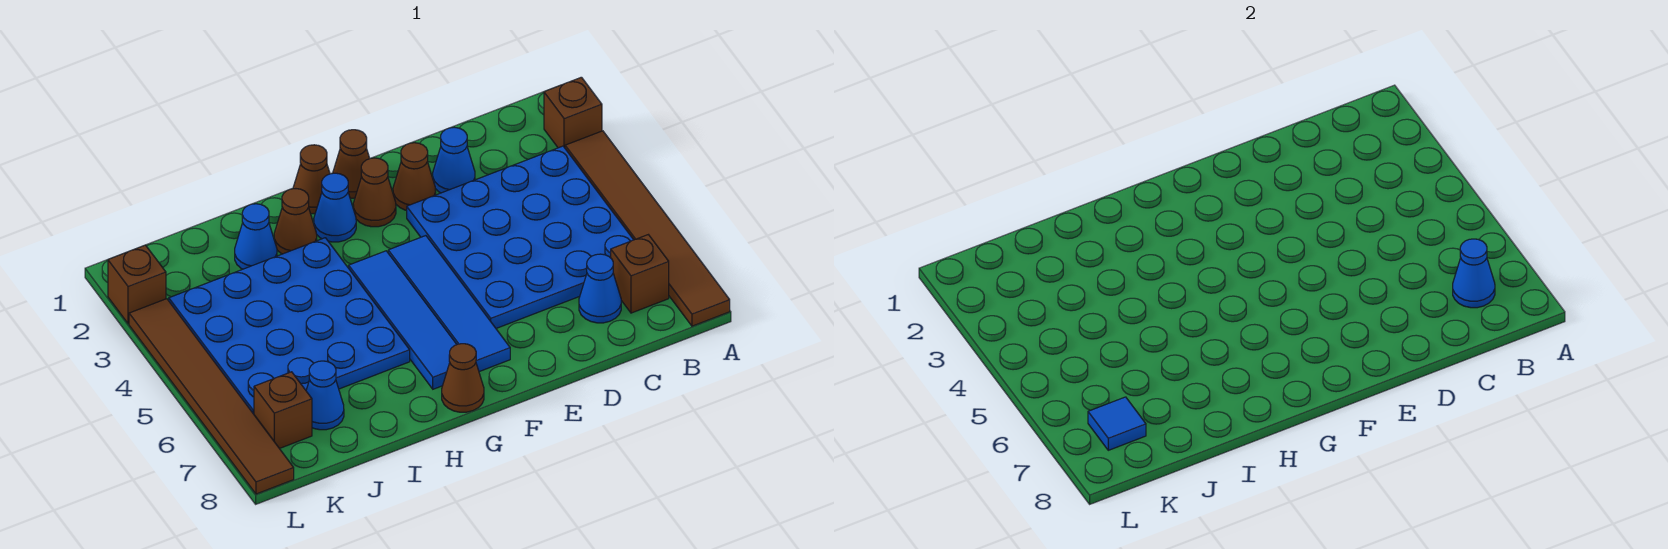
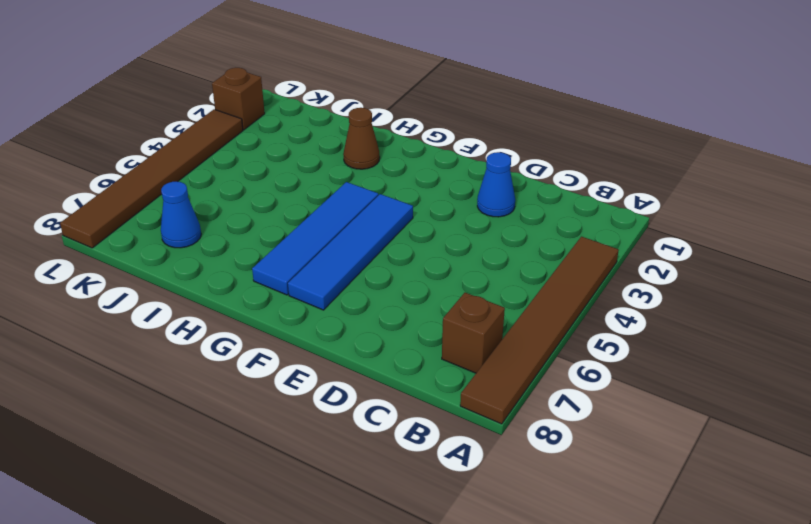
none -> brown brick A2 level 1
none -> blue plate B3:E6 level 1
none -> blue cone C7 level 1

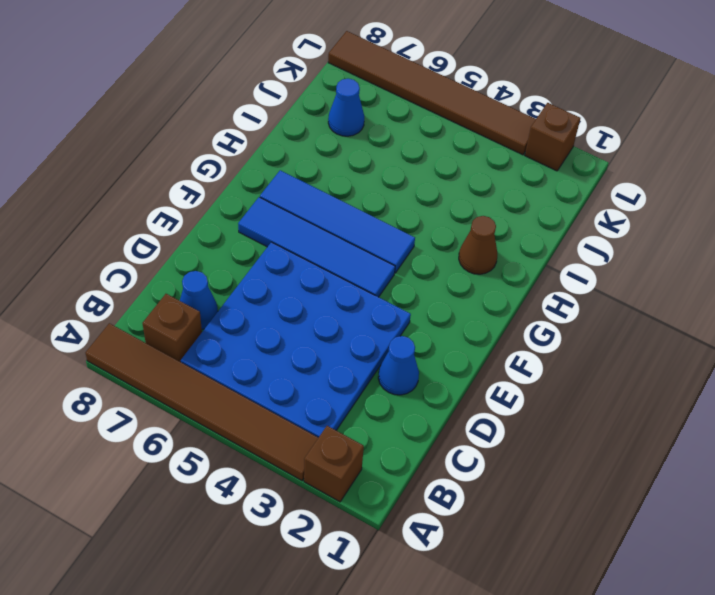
none -> brown cone E2 level 1
none -> brown cone F1 level 1
none -> brown cone F2 level 1

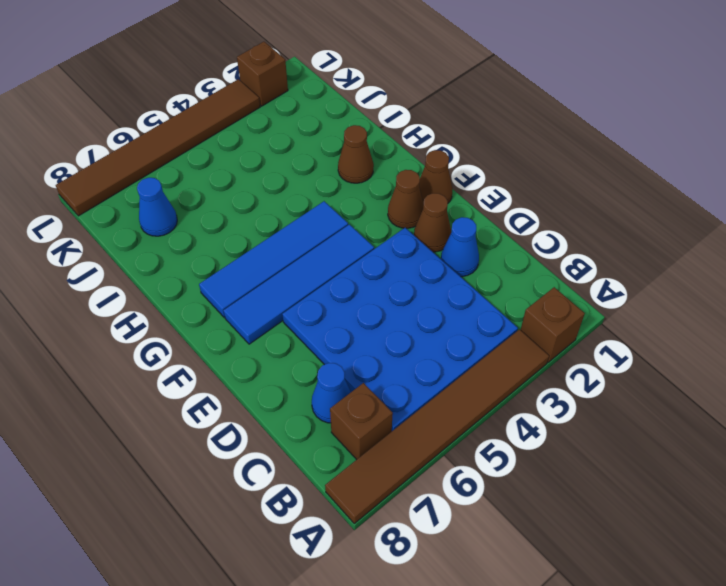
none -> brown cone G1 level 1
none -> blue cone G2 level 1
none -> brown cone G8 level 1

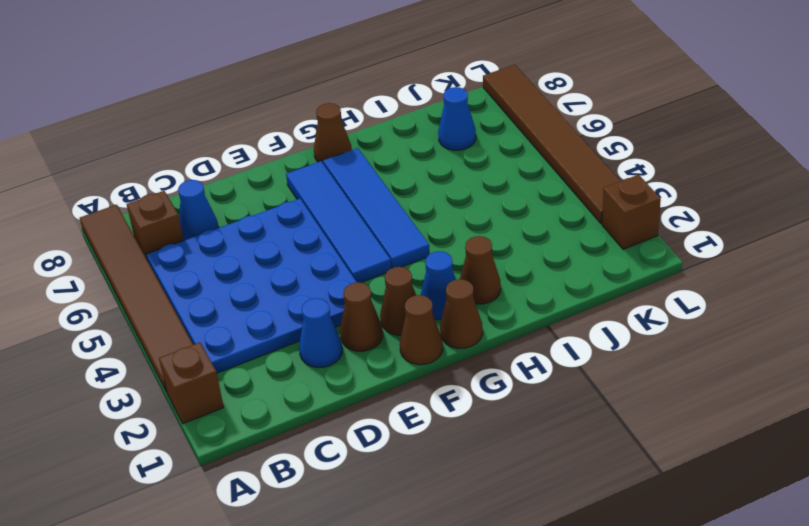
none -> blue plate H3:K6 level 1
none -> blue cone I2 level 1
none -> brown brick K7 level 1

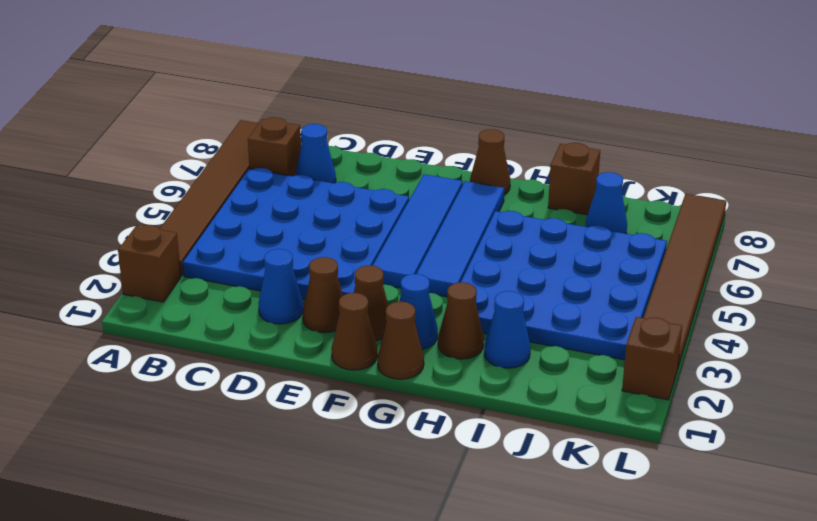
brown brick I8 level 1 -> brown brick K7 level 1
none -> blue cone B7 level 2
none -> blue tile K7 level 2

